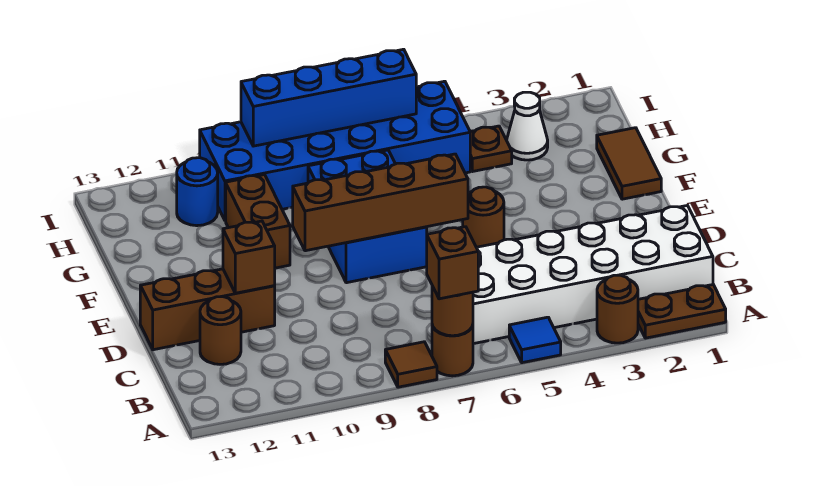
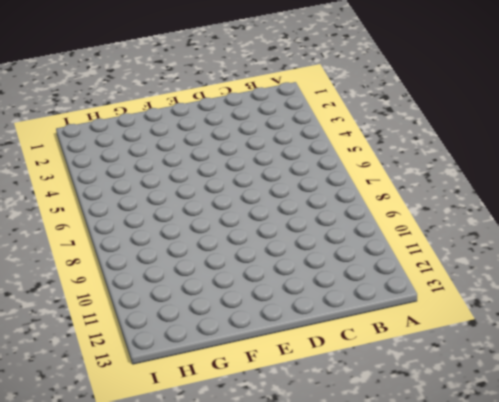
none -> brown plate A1:A2 level 1
none -> brown round brick A3 level 1
none -> blue tile A5 level 1

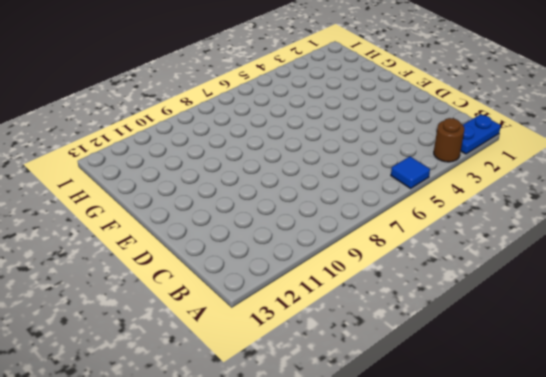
blue plate A1:A2 level 1 -> brown plate A1:A2 level 1
none -> brown round brick A7 level 1
none -> brown tile A8 level 1
none -> white brick B1:C6 level 1

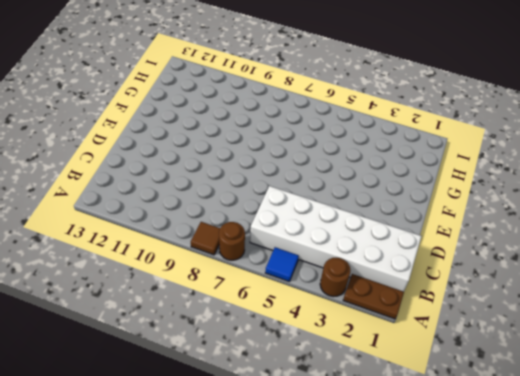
none -> brown round brick C12 level 1
none -> brown brick D11:D13 level 1
none -> brown round brick E5 level 1

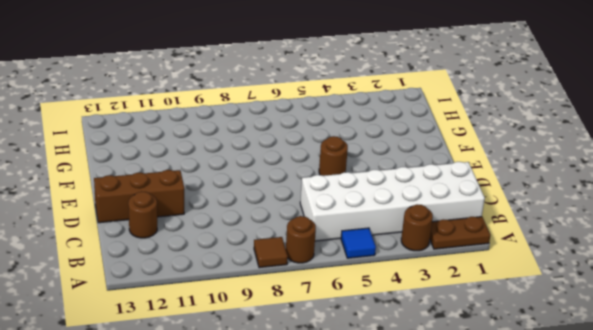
none -> blue brick E7:G8 level 1
none -> brown tile F1:G1 level 1
none -> brown brick F10:G10 level 1

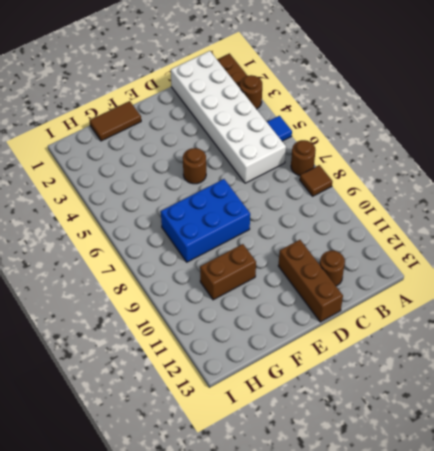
none -> white cone H3 level 1
none -> brown plate H4 level 1
none -> blue brick H5:I10 level 1

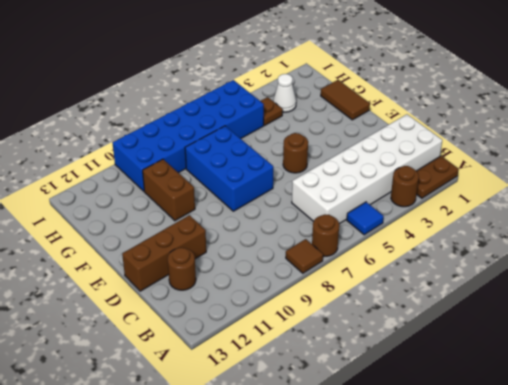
none -> blue round brick H11 level 1
none -> brown round brick A7 level 2
none -> brown brick D11 level 2

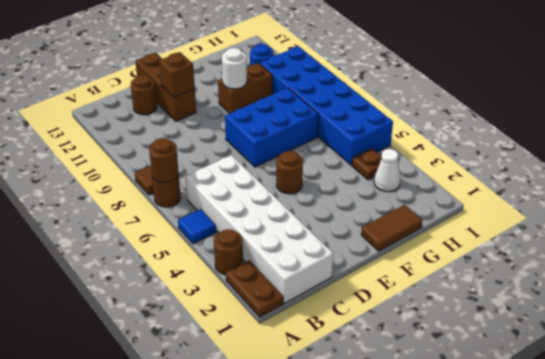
white round brick F10 level 2 -> none
none -> brown brick E6:E9 level 2
none -> blue brick I6:I9 level 2
none -> brown brick A7 level 3

